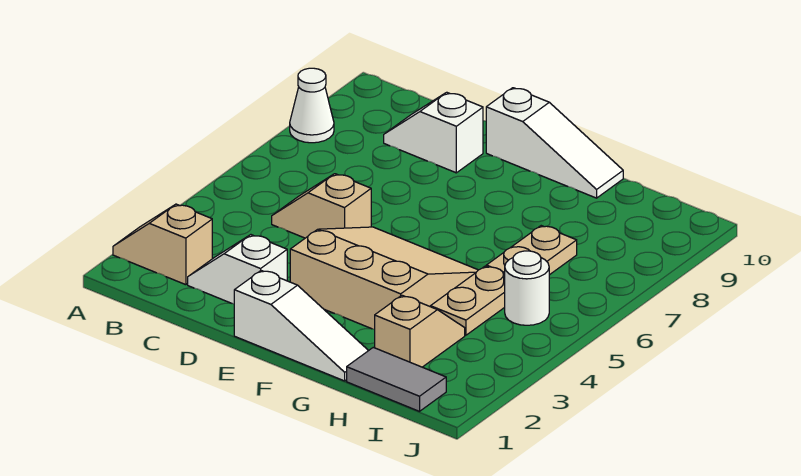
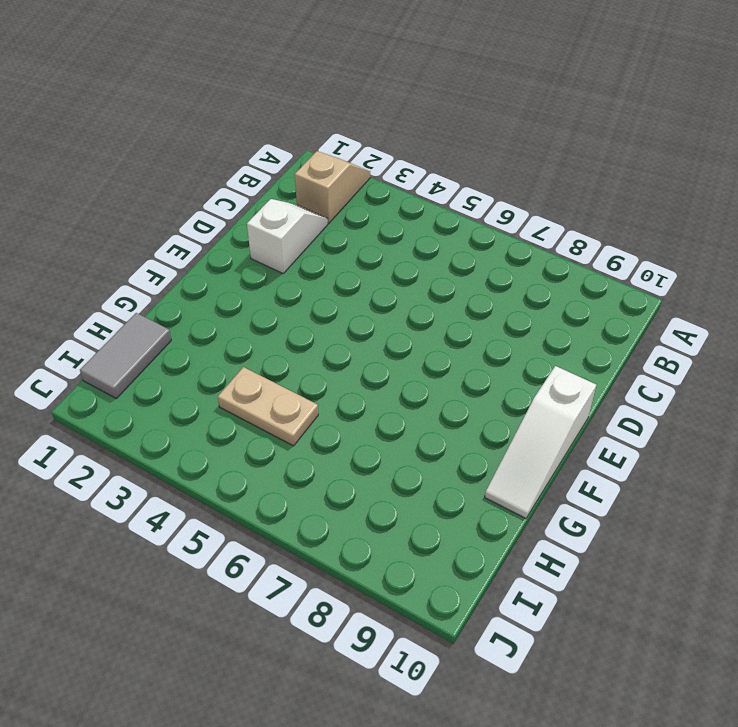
none -> white cone A8 level 1
none -> tan slope C5:D5 level 1 top D
none -> white slope C9:D9 level 1 top D

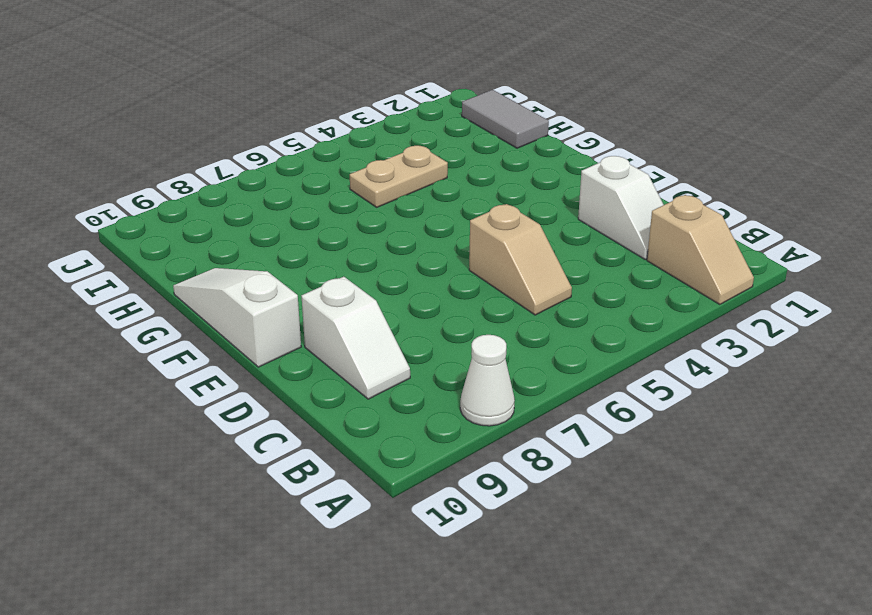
none -> white slope E1:G1 level 1 top E
none -> tan slope E3:G5 level 1 top 3
none -> tan slope H2:H3 level 1 top 2

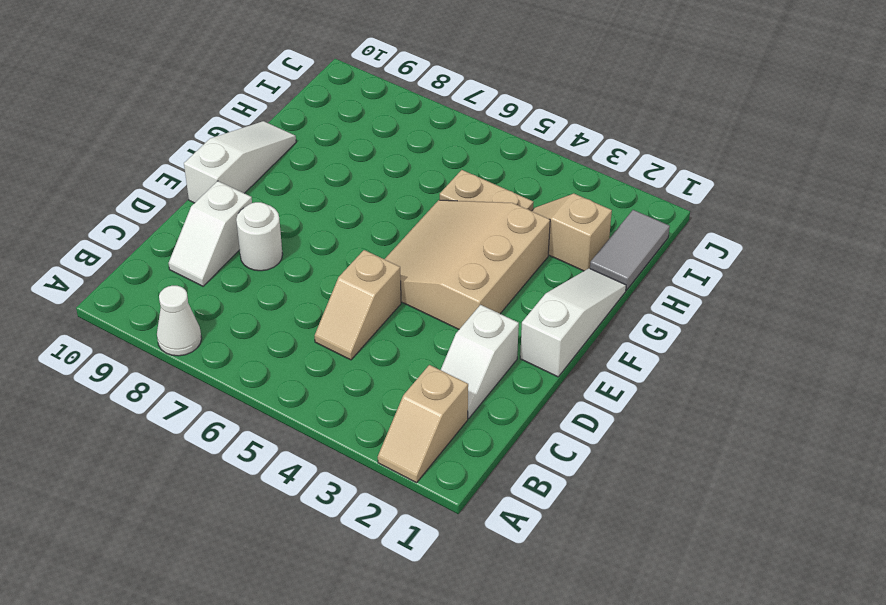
white round brick D8 level 1 -> white round brick I5 level 1
none -> tan plate H6:H7 level 1

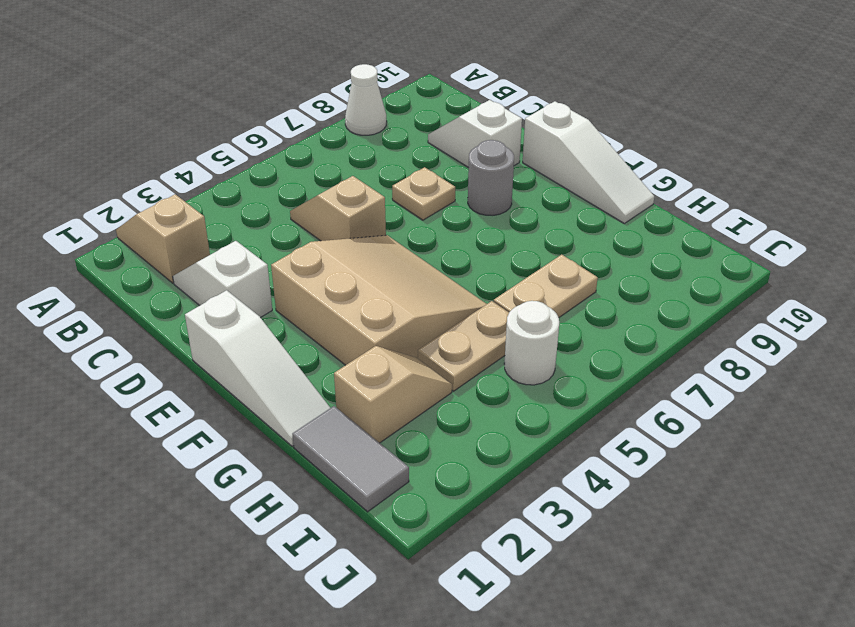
tan plate D7 level 1 -> none
grey round brick E8 level 1 -> none

